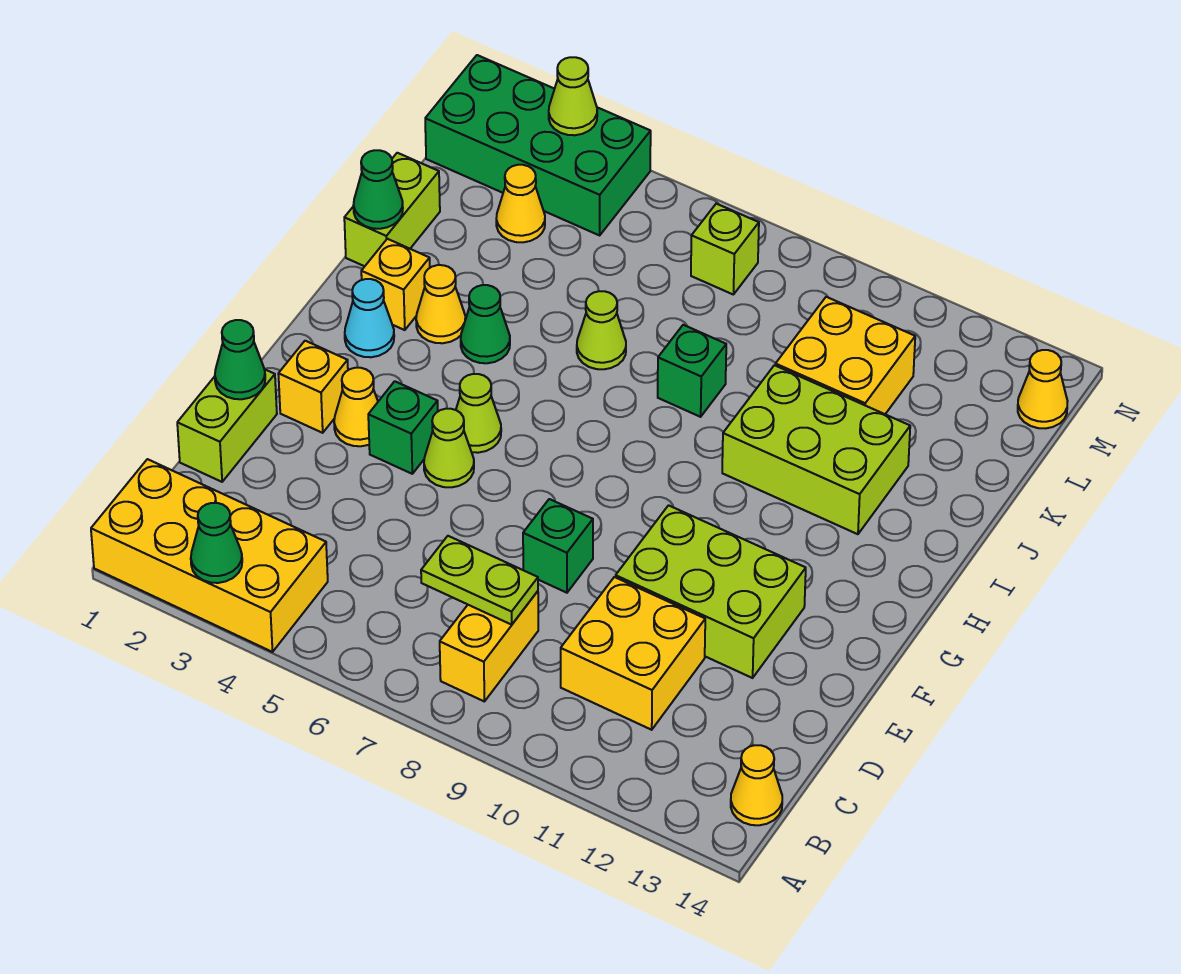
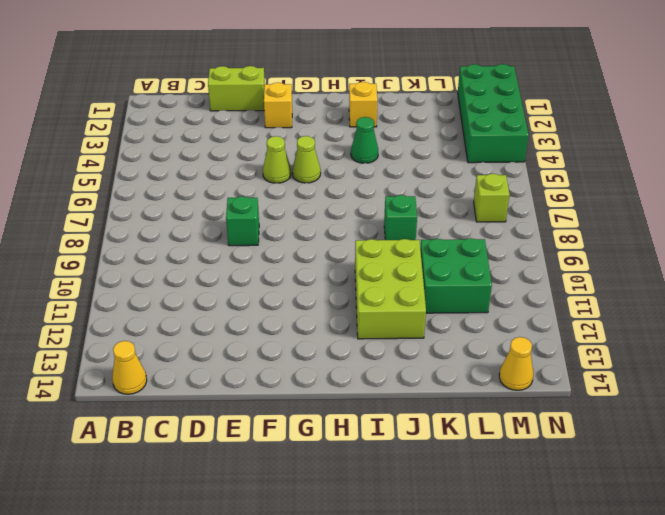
green brick K10:L11 level 1 -> yellow brick K10:L11 level 1
none -> yellow brick A1:B4 level 1
none -> yellow brick B8:C8 level 1
none -> yellow brick C10:D11 level 1
none -> lime brick E10:F12 level 1

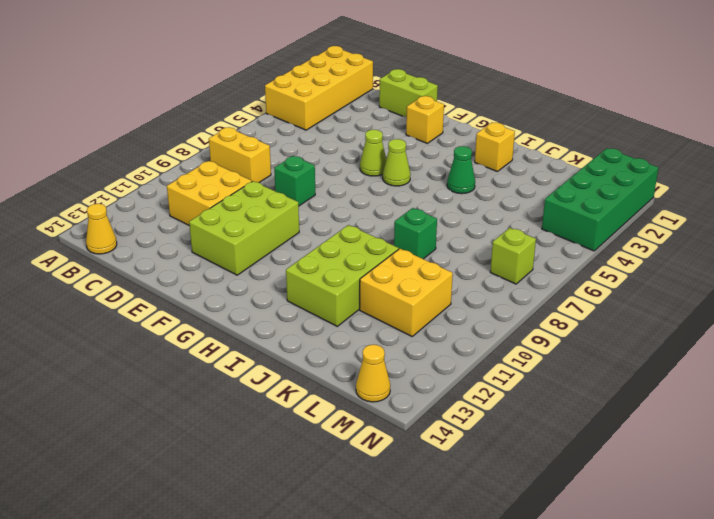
none -> yellow cone F3 level 1
none -> green brick F4 level 1
none -> cyan cone H2 level 1
none -> yellow cone I3 level 1

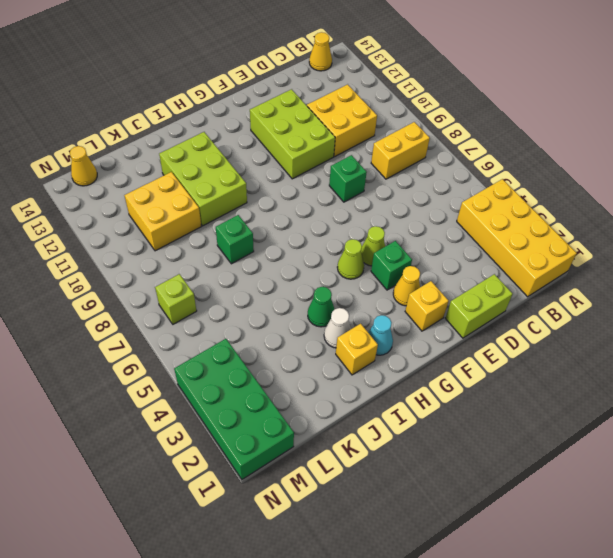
white cone I3 level 1 -> yellow cone I3 level 1
none -> lime brick J1:K1 level 1
none -> lime cone J6 level 1
none -> yellow cone L3 level 1
none -> green cone A3 level 2

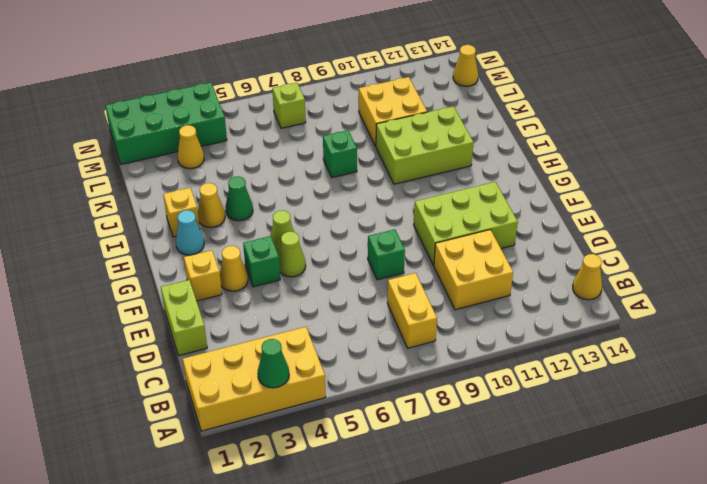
none -> lime brick J1:K1 level 1
none -> lime cone J6 level 1
none -> lime plate C7:C8 level 2
none -> green cone E1 level 2

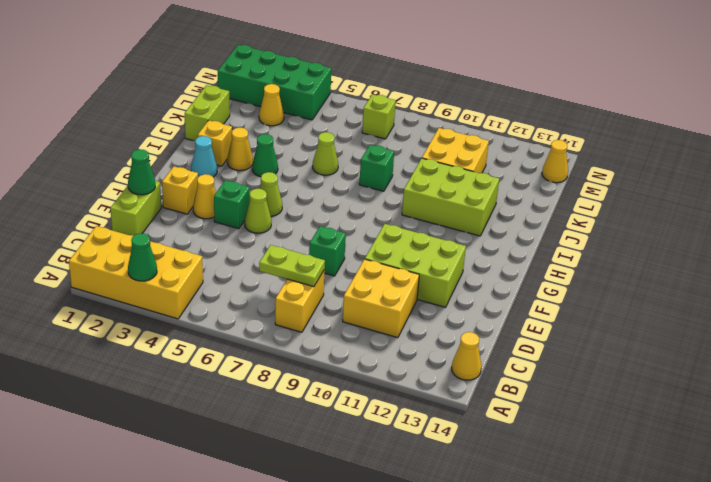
none -> green cone J1 level 2
none -> lime cone N3 level 2

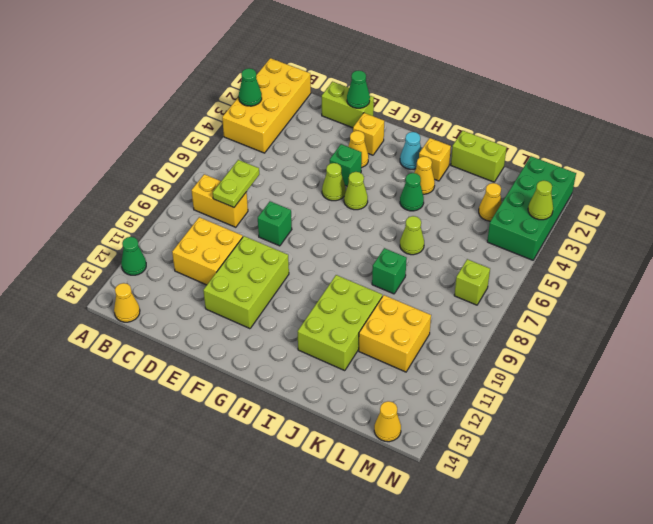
green cone A12 level 1 -> green cone J1 level 2

